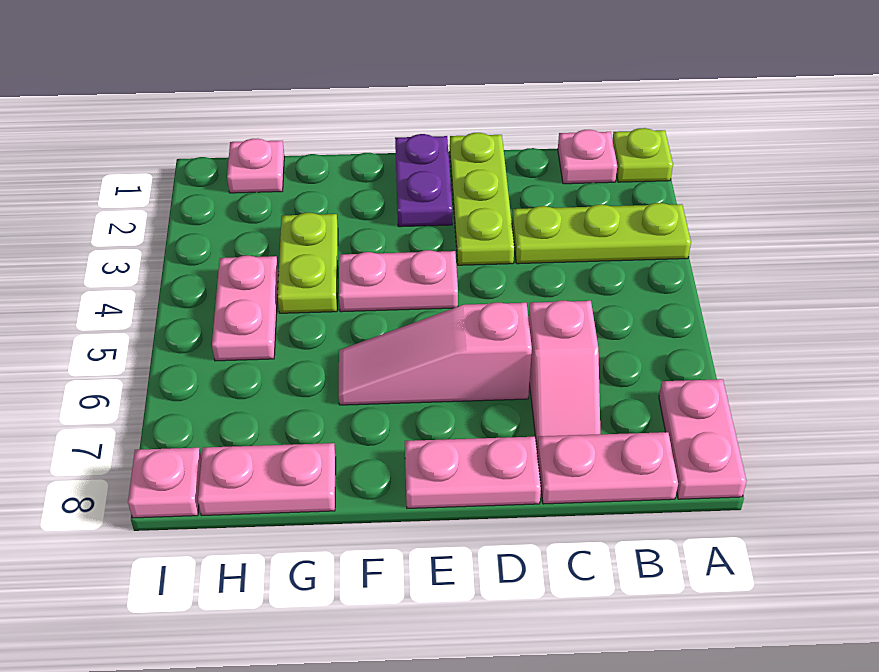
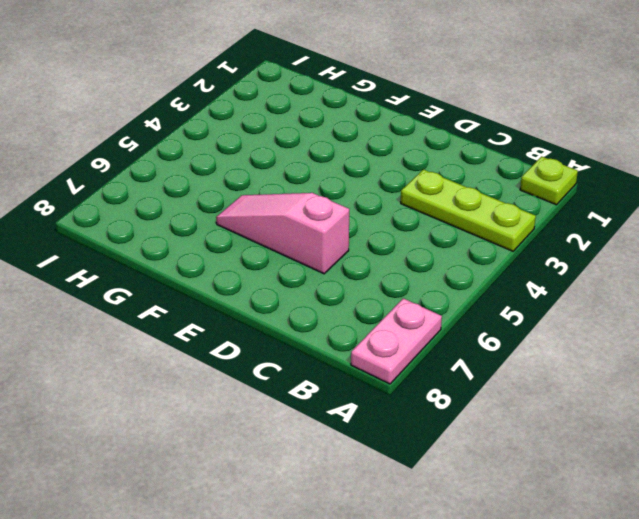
none -> pink plate B1 level 1
none -> pink plate B8:C8 level 1
none -> pink slope C6:C7 level 1 top 6

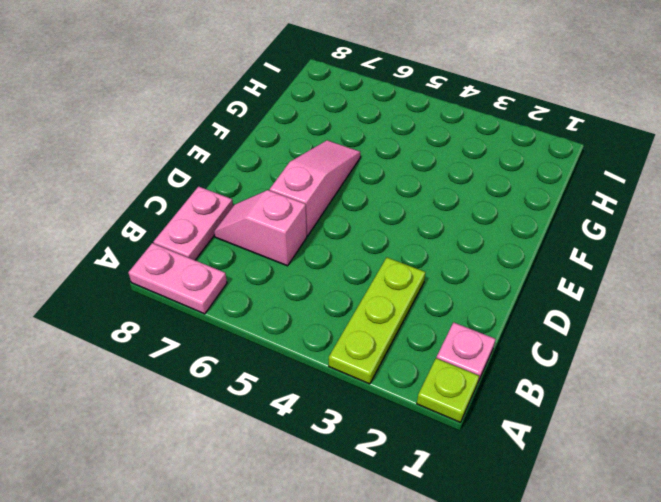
none -> lime plate D1:D3 level 1
none -> pink plate D8:E8 level 1
none -> purple plate E1:E2 level 1

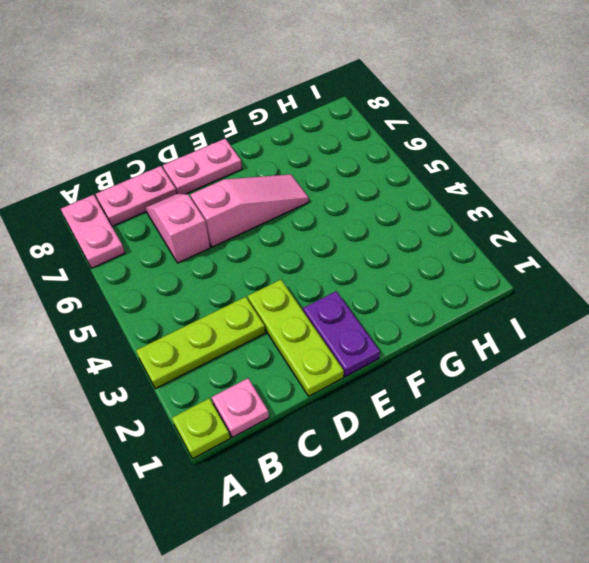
none -> pink plate E4:F4 level 1
none -> lime plate G3:G4 level 1
none -> pink plate G8:H8 level 1

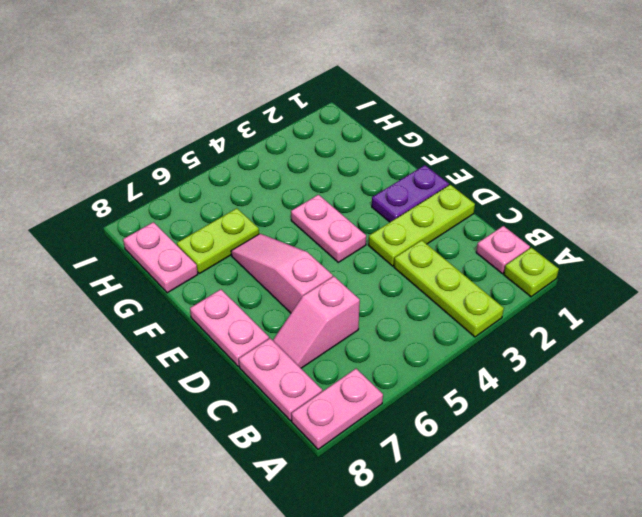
lime plate G6:G7 level 1 -> lime plate G3:G4 level 1
none -> pink plate H1 level 1
none -> pink plate H4:H5 level 1
none -> pink plate I8 level 1

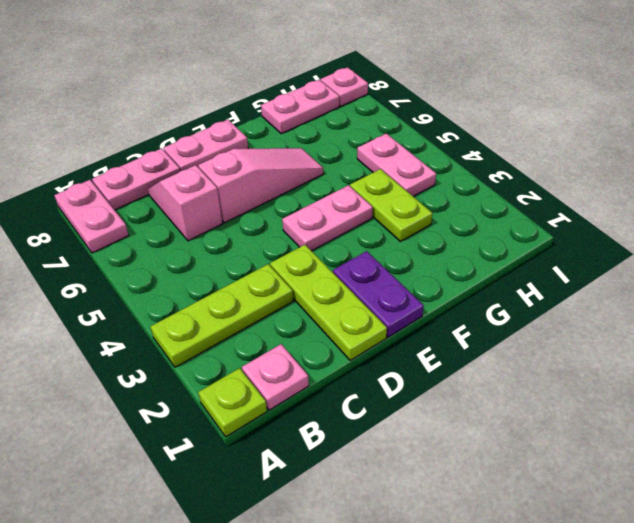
none -> pink plate H1 level 1

